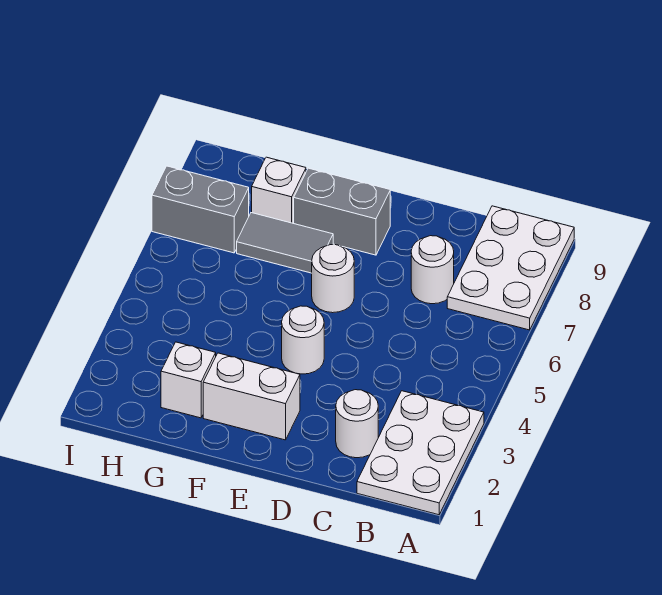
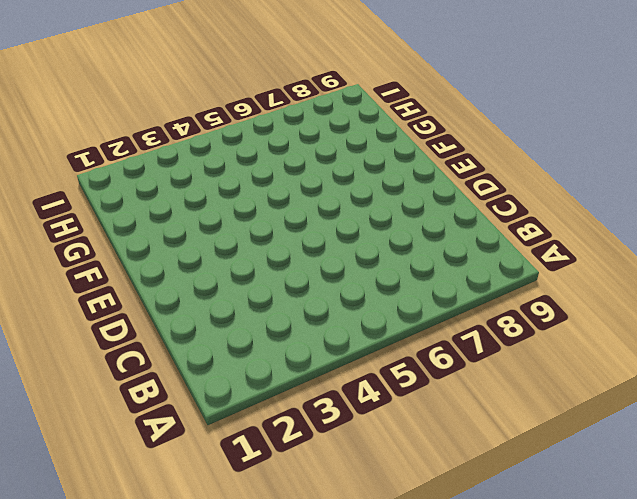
none -> white plate A1:B3 level 1
none -> white plate A7:B9 level 1
none -> white round brick C2 level 1

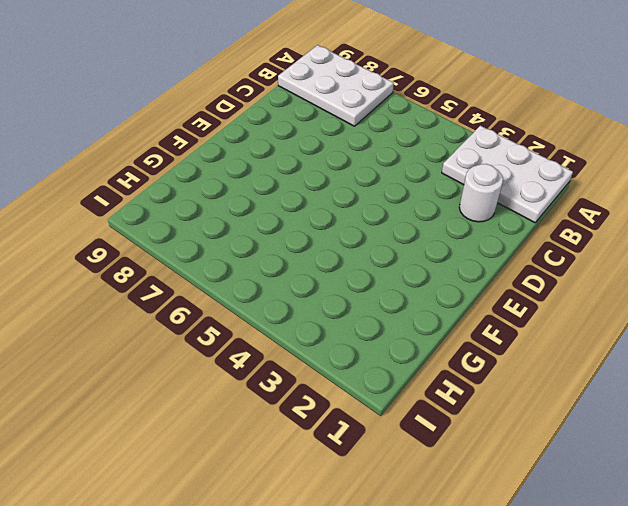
none -> white round brick C7 level 1
none -> white brick E2:F2 level 1
none -> white round brick E4 level 1

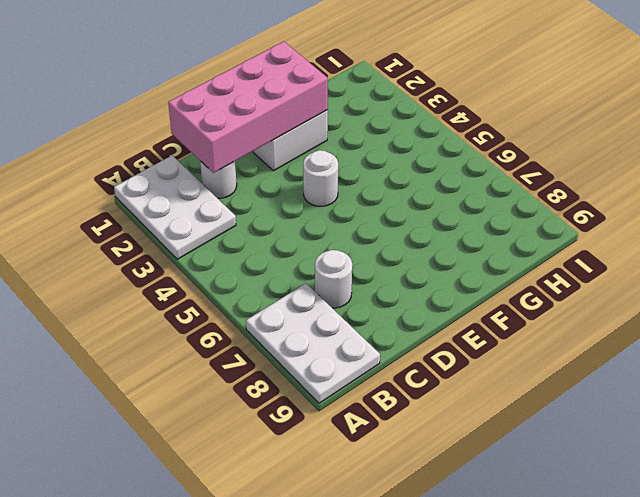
pink brick C1:F2 level 2 -> none
none -> white round brick E6 level 1
none -> grey brick E8:F8 level 1
none -> grey tile F7:G7 level 1

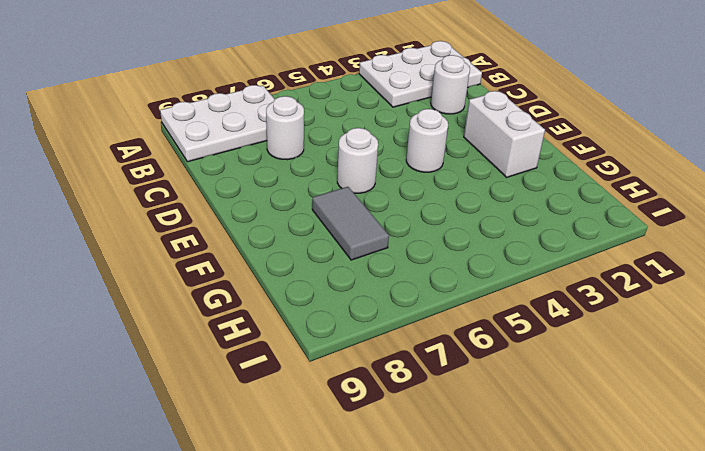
none -> grey brick E8:F8 level 1
none -> white brick G2 level 1
none -> white brick G8 level 1

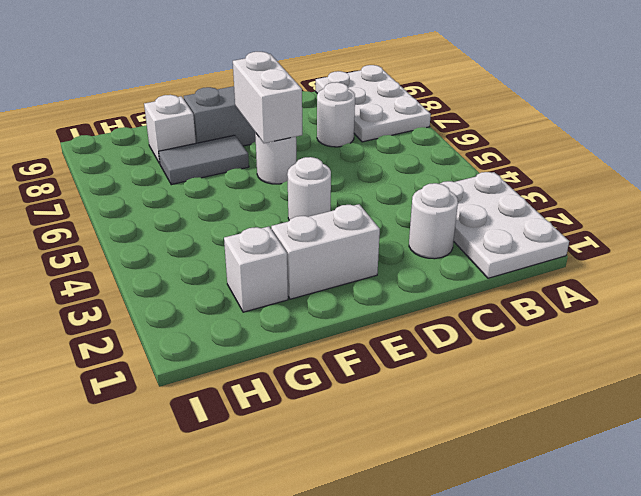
white brick E6:E7 level 2 -> none
none -> grey brick H7:I7 level 1

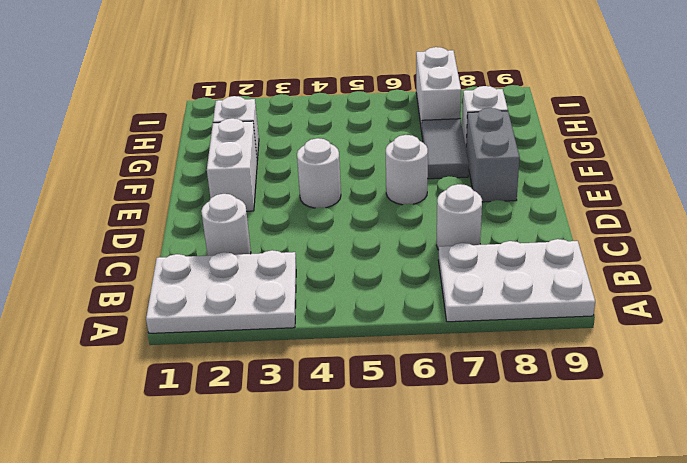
white brick H7:I7 level 1 -> grey brick H7:I7 level 1

